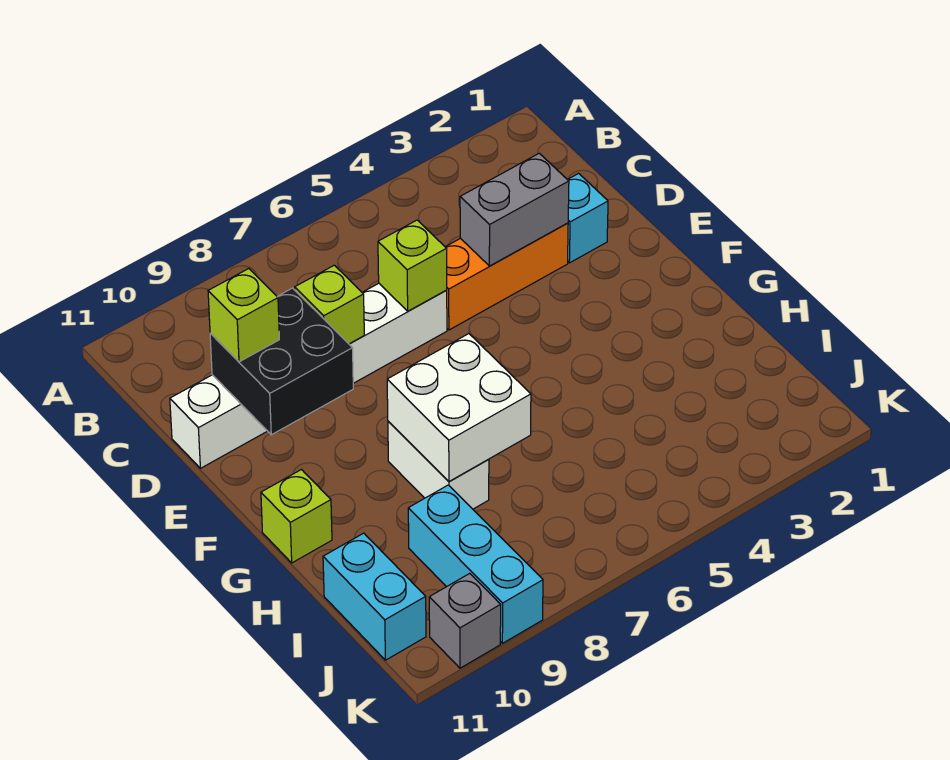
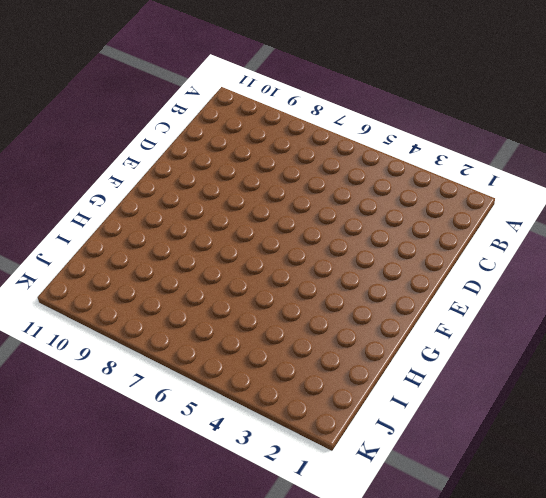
none -> cyan brick D2 level 1
none -> orange brick D3:D5 level 1
none -> white brick D6:D11 level 1

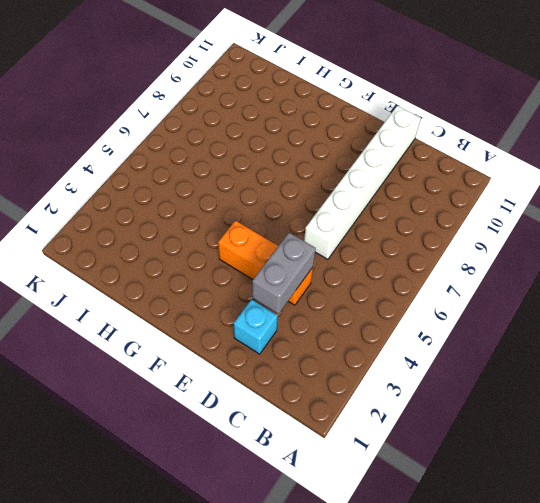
orange brick D4:F4 level 1 -> orange brick D3:D5 level 1
none -> white brick G8:H8 level 1
none -> lime brick G11 level 1
none -> cyan brick I9:K9 level 1

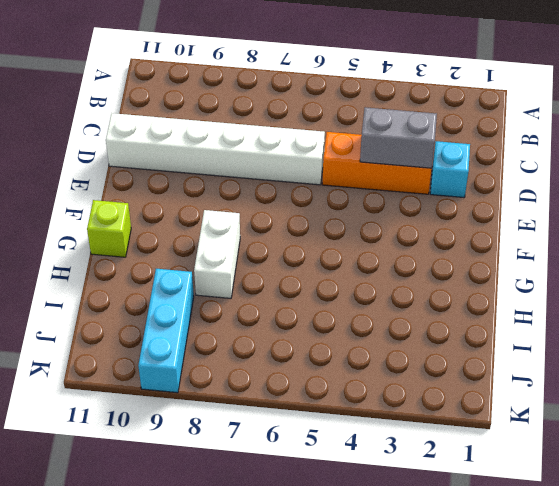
none -> cyan brick I11:J11 level 1
none -> grey brick K10 level 1
none -> lime brick D6 level 2

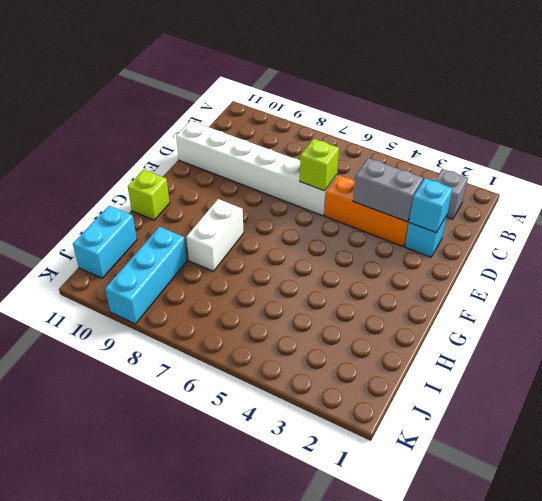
grey brick B2 level 1 -> grey brick K10 level 1
cyan brick D2 level 2 -> none
none -> lime brick D8 level 2
none -> black brick D9:E10 level 2
none -> white brick G7:H8 level 2

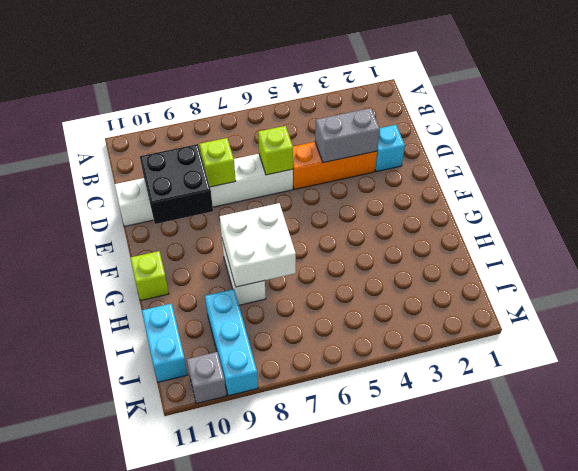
none -> lime brick D10 level 3

